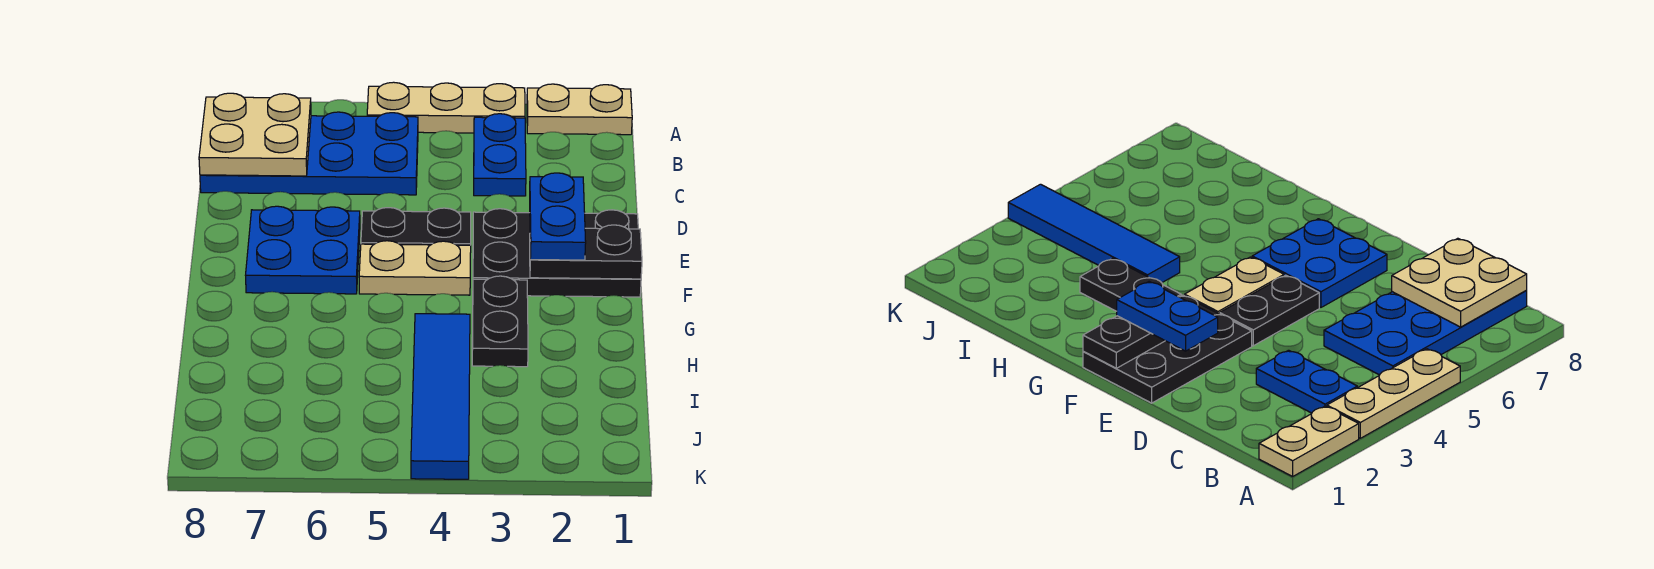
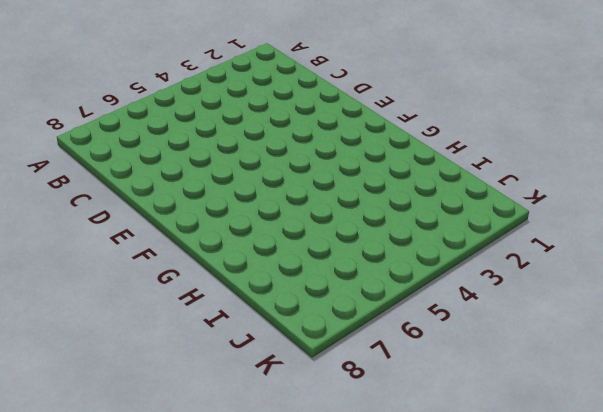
none -> tan plate A1:A2 level 1
none -> tan plate A3:A5 level 1
none -> blue plate B3:C3 level 1

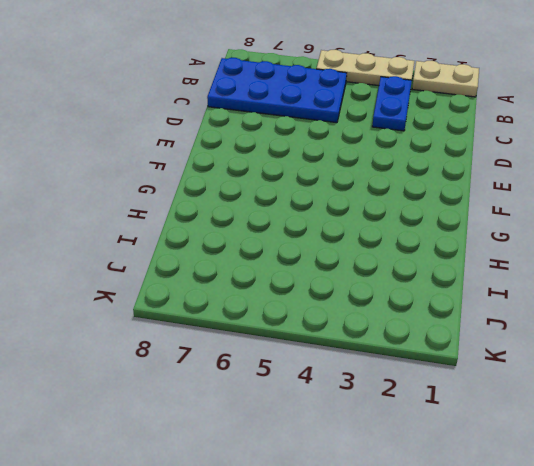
none -> black plate E1:F3 level 1
none -> black plate E4:E5 level 1
none -> blue plate E6:F7 level 1

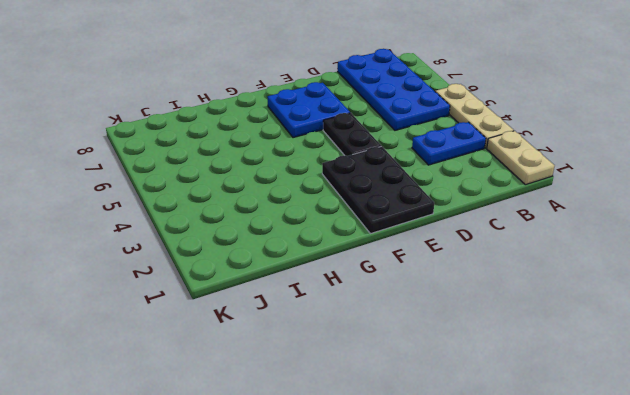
none -> tan plate F4:F5 level 1
none -> black plate G3:H3 level 1
none -> blue tile H4:K4 level 1

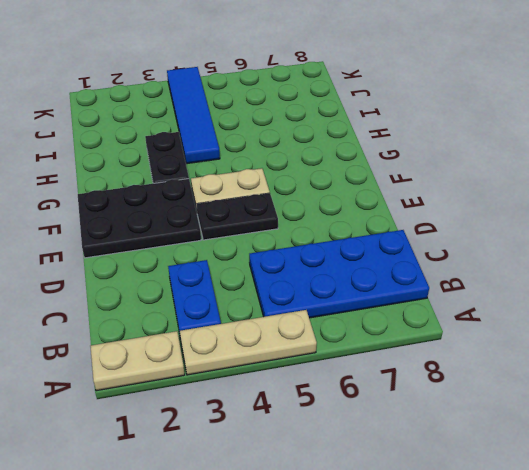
none -> blue plate E6:F7 level 1
none -> tan plate B7:C8 level 2
none -> black plate F1:F2 level 2

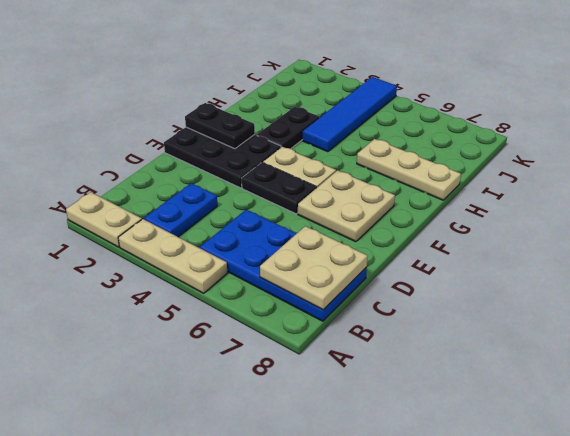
tan plate E6:F7 level 1 -> blue plate E6:F7 level 1
tan plate H6:H8 level 1 -> none
none -> blue plate E2:F2 level 3

